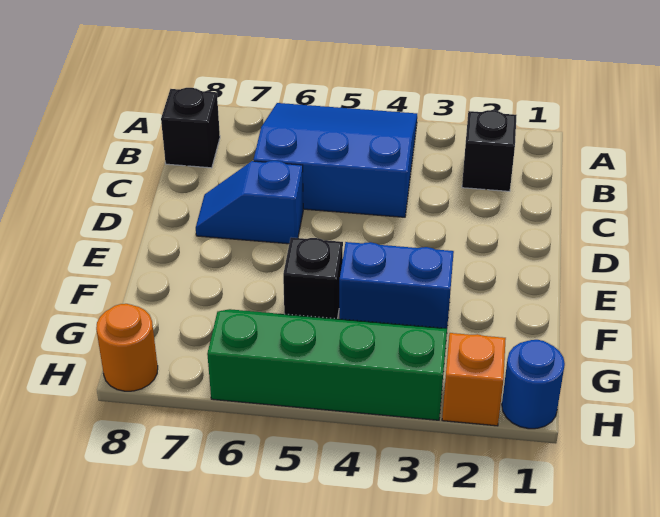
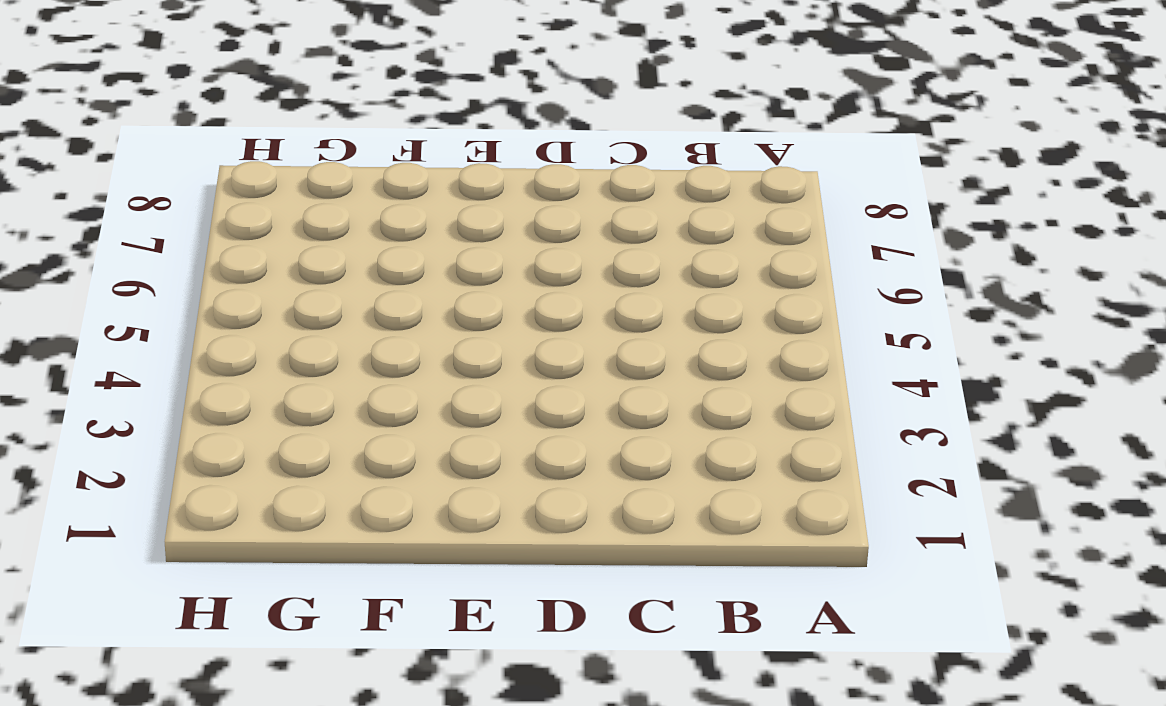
none -> blue slope A4:C6 level 1 top C
none -> black brick B2 level 1

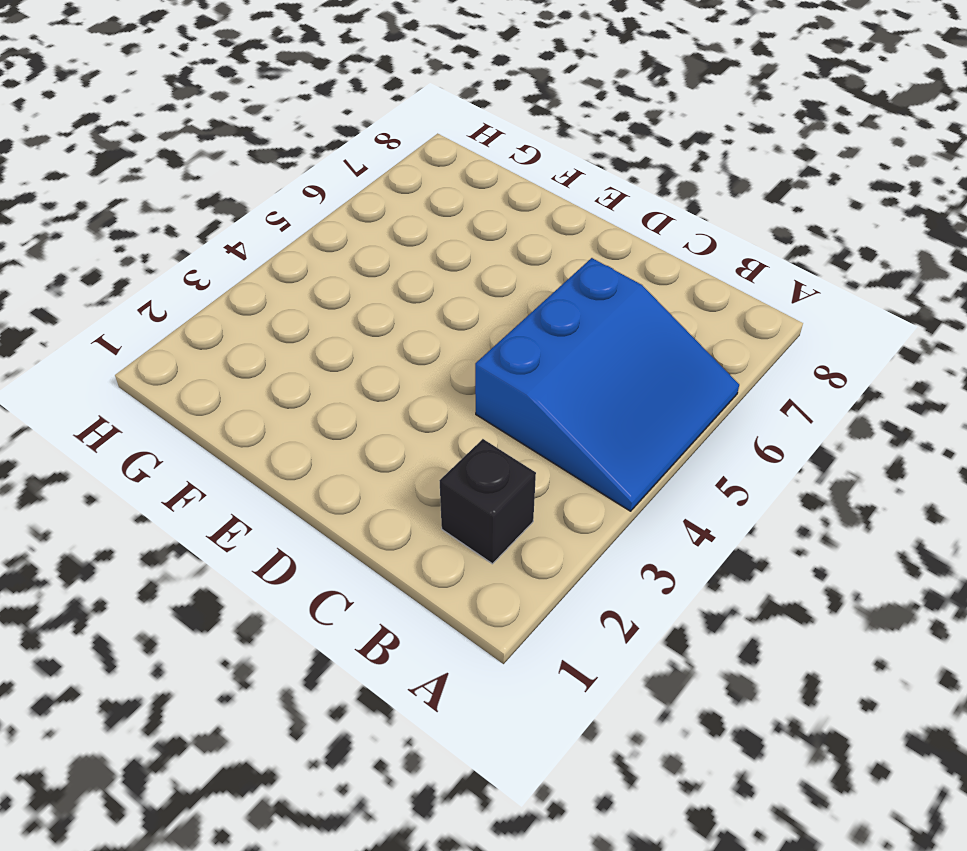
none -> black brick B8 level 1
none -> blue slope D6:D7 level 1 top 6

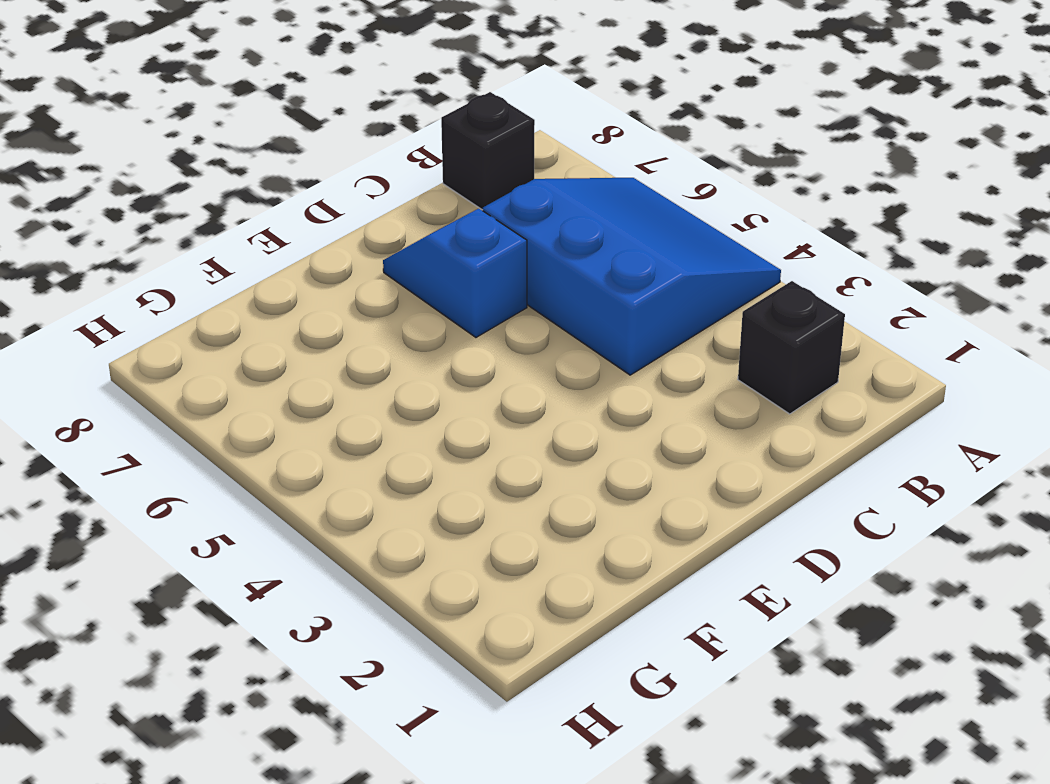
none -> blue brick F3:F4 level 1
none -> black brick F5 level 1

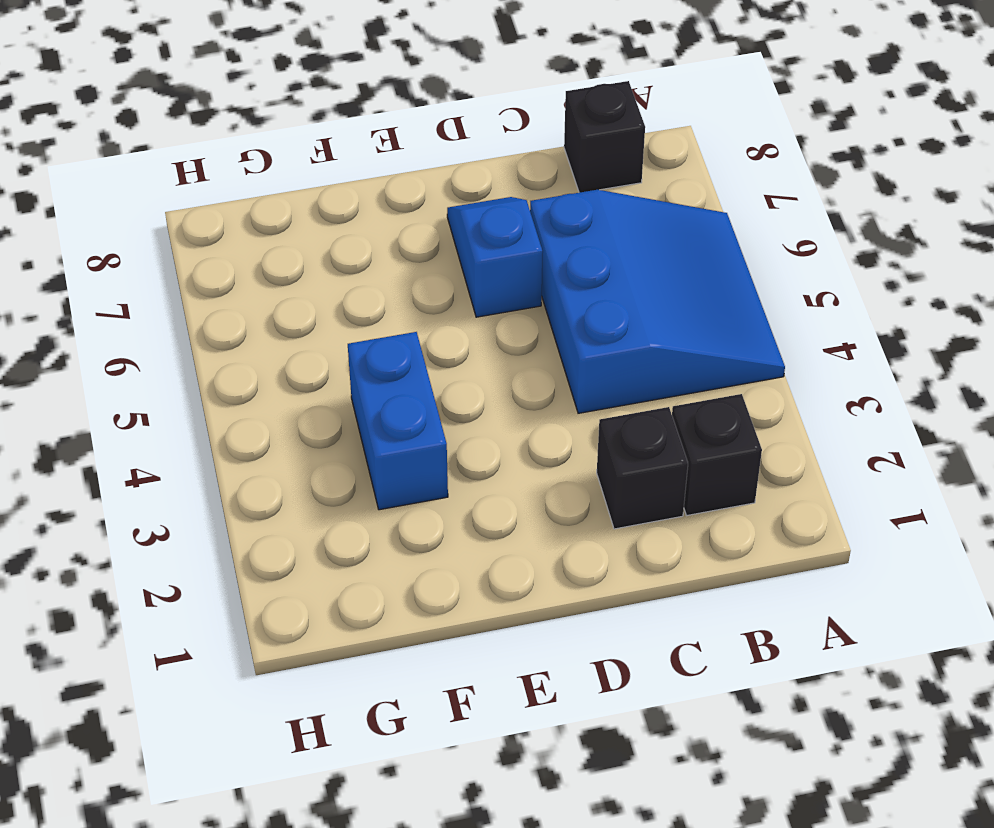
black brick C2 level 1 -> black brick F5 level 1
none -> green slope G3:H6 level 1 top H
none -> blue round brick H1 level 1

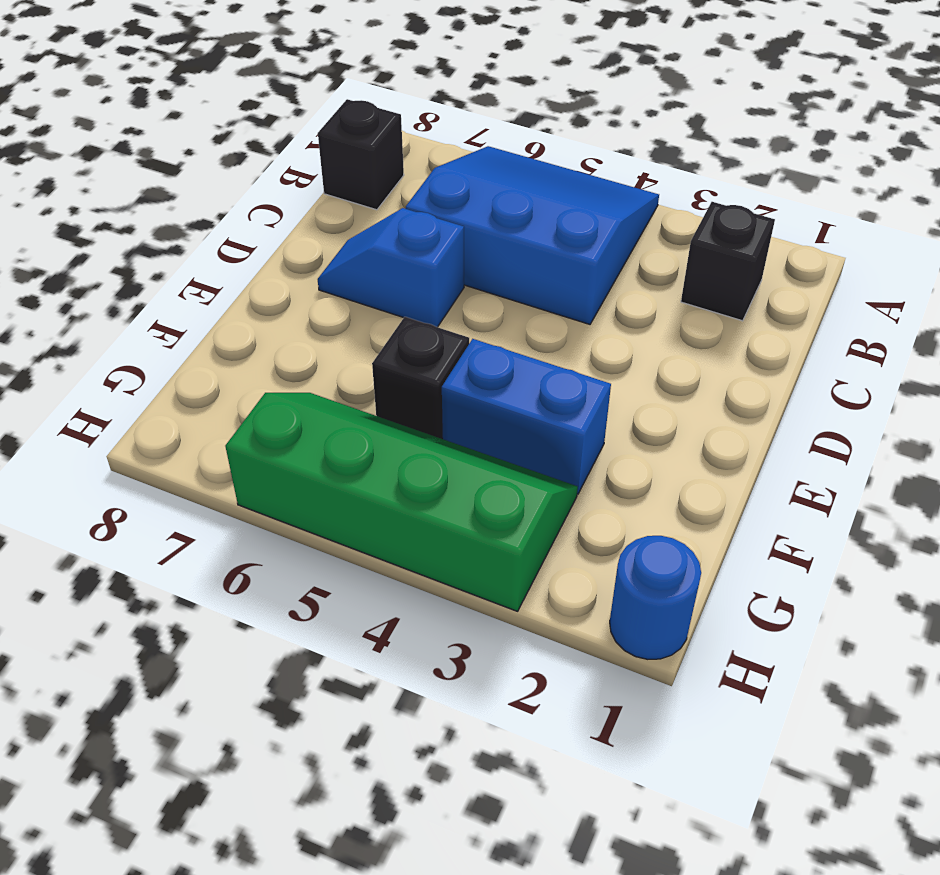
none -> orange brick H2 level 1
none -> orange round brick H8 level 1

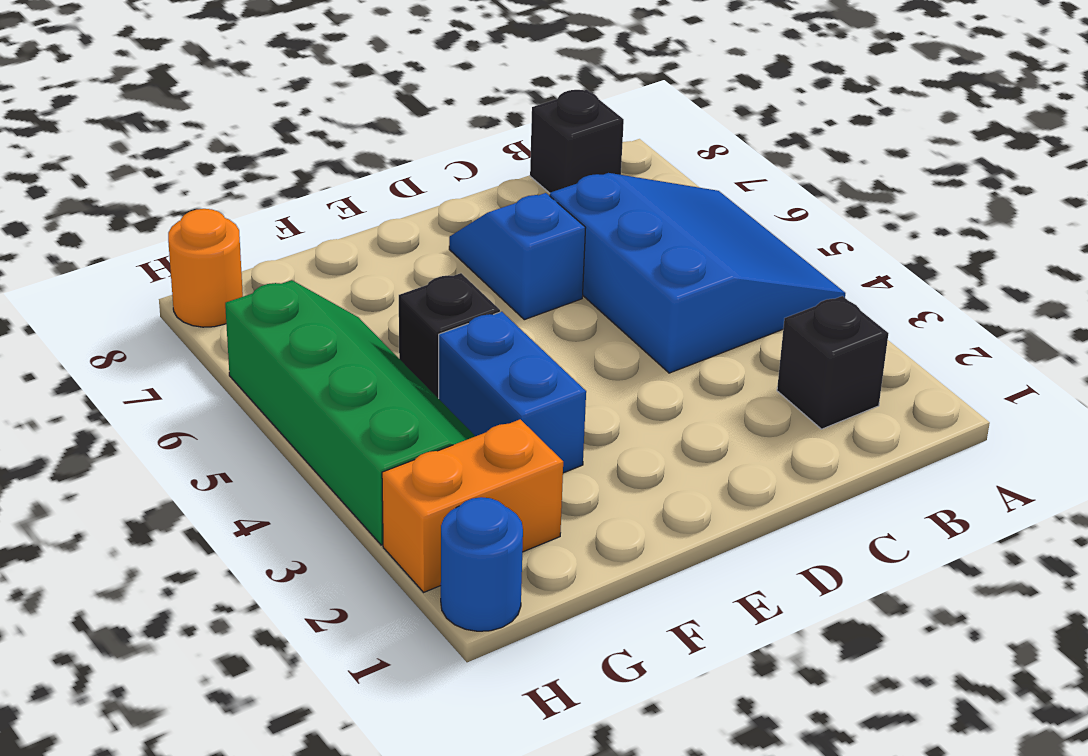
orange brick G2:H2 level 1 -> orange brick H2 level 1

